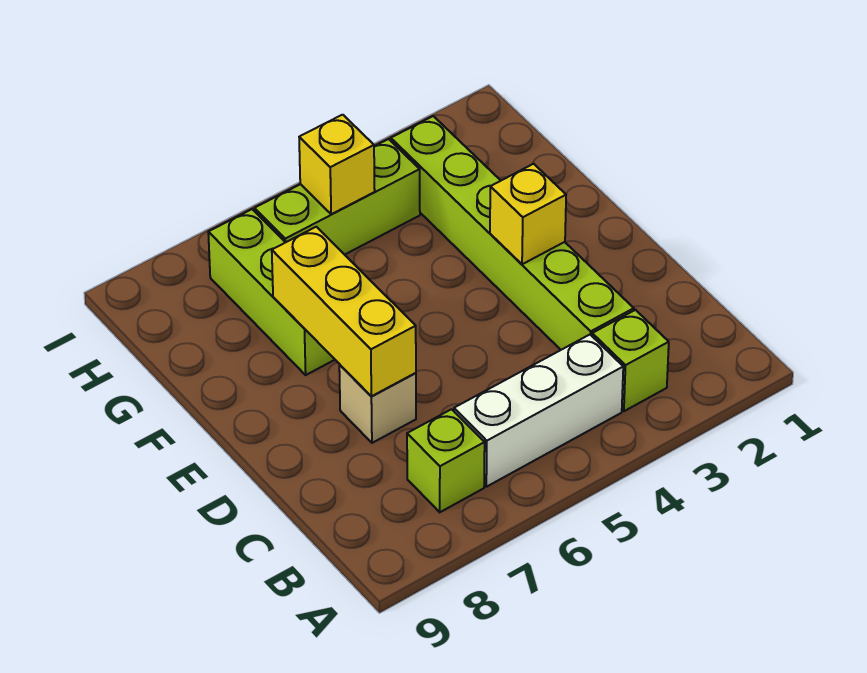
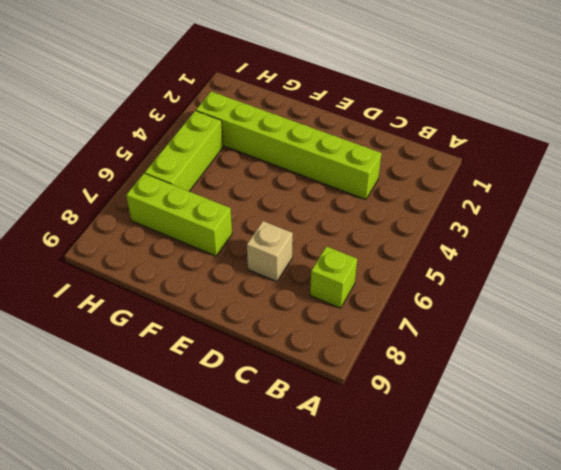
none -> lime brick B3 level 1
none -> white brick B4:B6 level 1

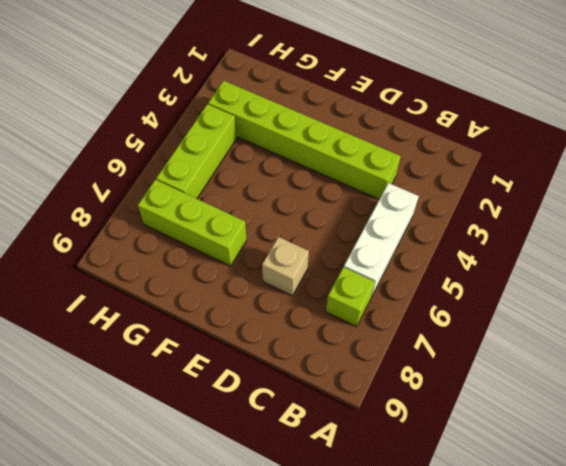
none -> lime brick B3 level 1
none -> yellow brick D7:F7 level 2

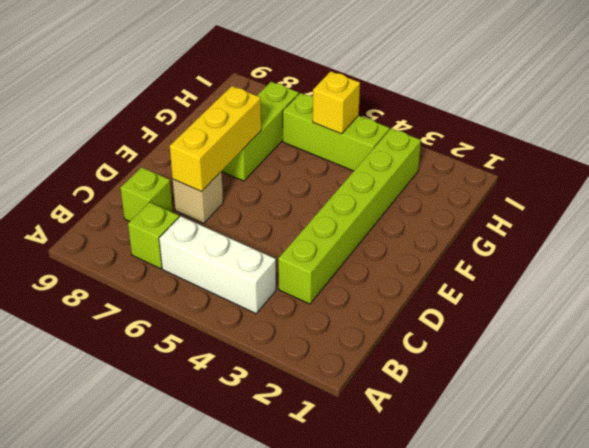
lime brick C8 level 1 -> lime brick B3 level 1
none -> yellow brick E3 level 2

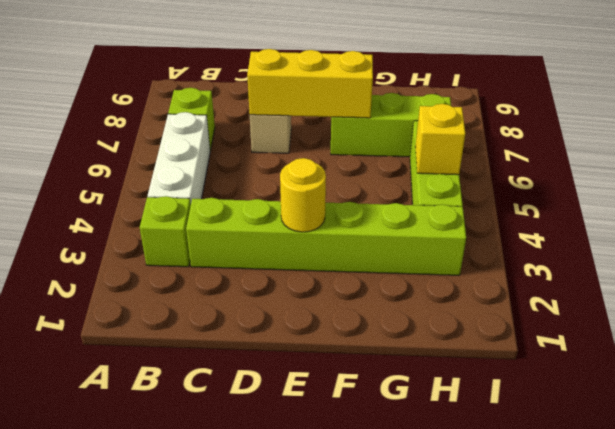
yellow round brick E3 level 2 -> yellow brick E3 level 2

